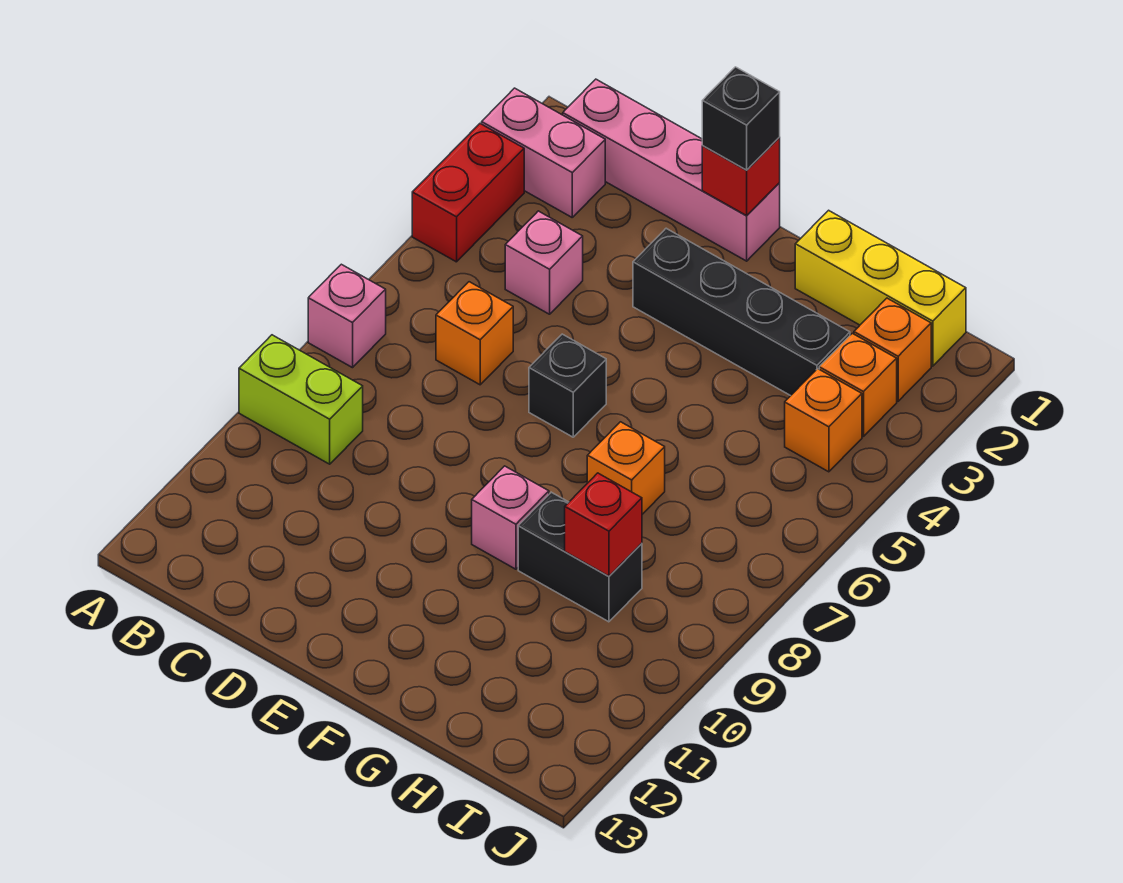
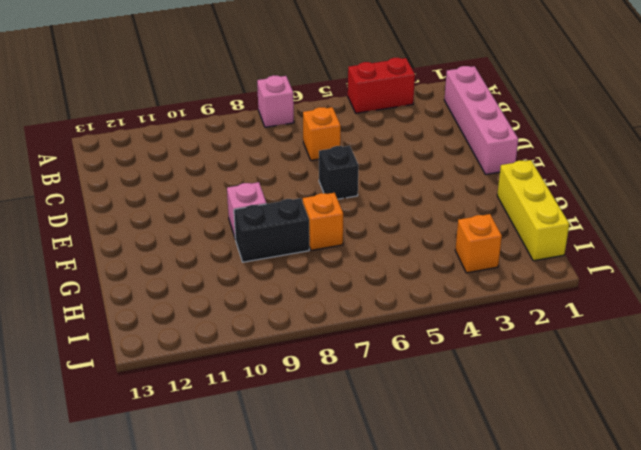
black brick G8:G9 level 1 -> black brick G9:H9 level 1
none -> pink brick A2:B2 level 1
none -> lime brick A9:B9 level 1
none -> pink brick C4 level 1

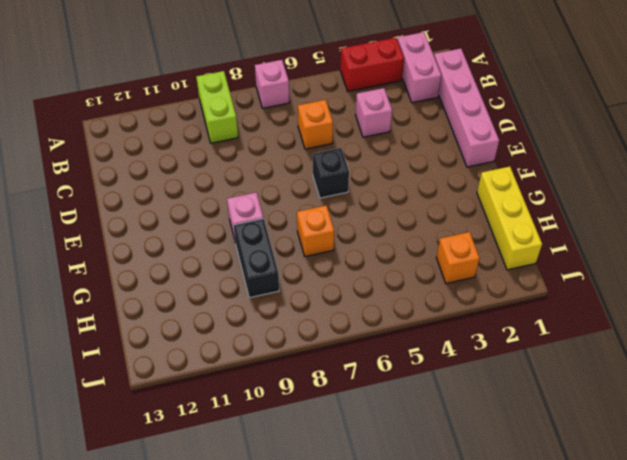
none -> black brick E3:H3 level 1
none -> orange brick I2 level 1
none -> orange brick I4 level 1

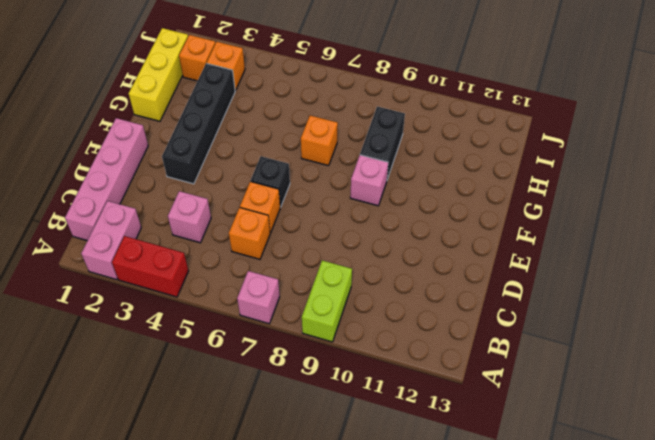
orange brick D6 level 1 -> orange brick I4 level 1
none -> red brick E1 level 2
none -> red brick H9 level 2
none -> black brick E1 level 3

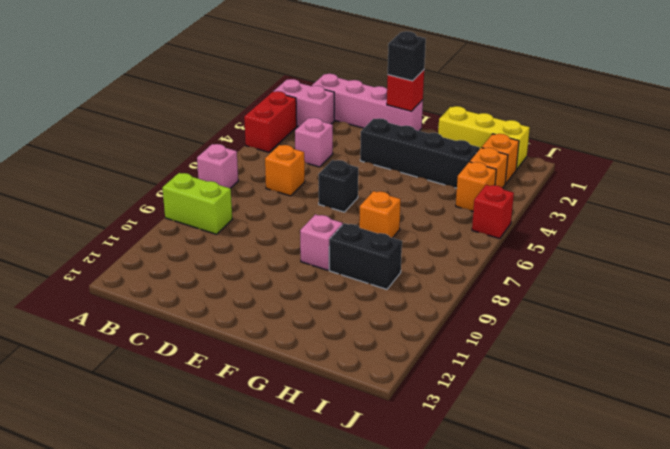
red brick J5 level 1 -> red brick H9 level 2

